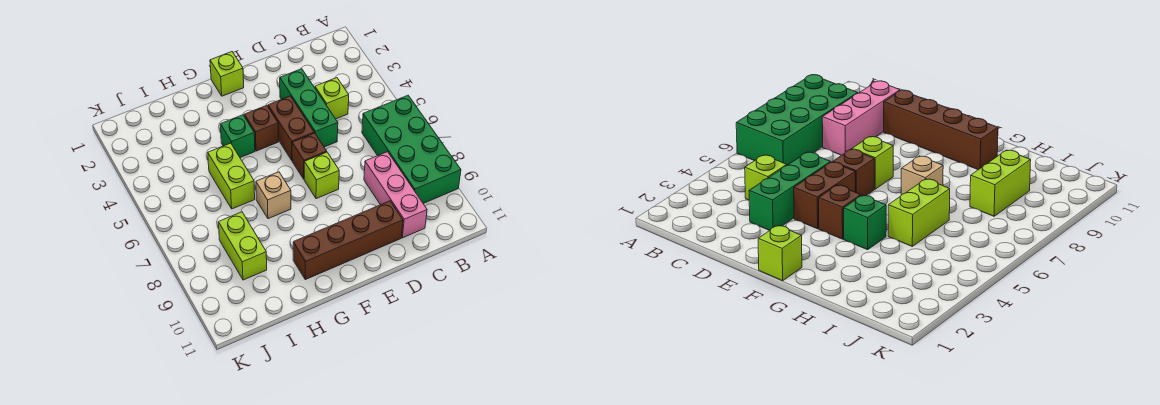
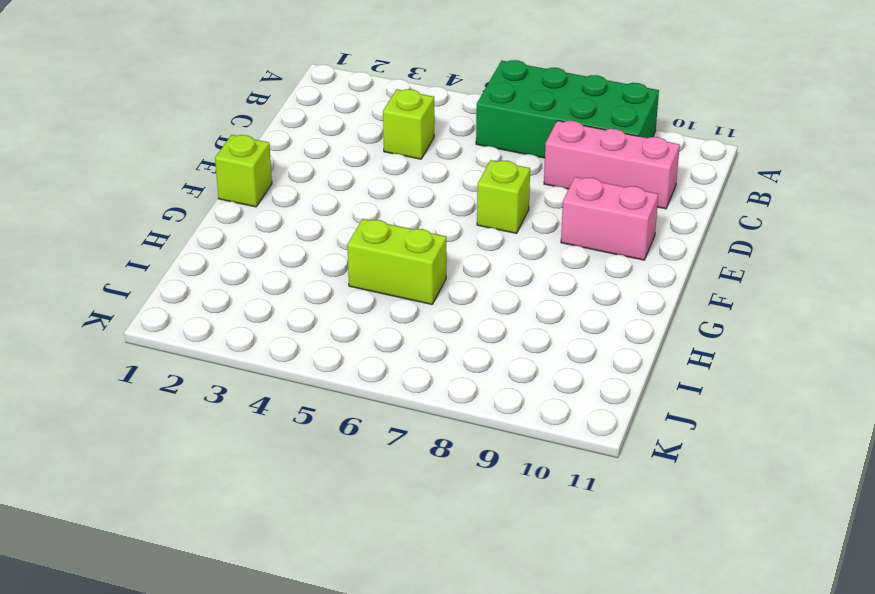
pink brick E9:E10 level 1 -> brown brick D10:G10 level 1
none -> green brick D3:D5 level 1
none -> brown brick E4:E5 level 1
none -> brown brick E6 level 1

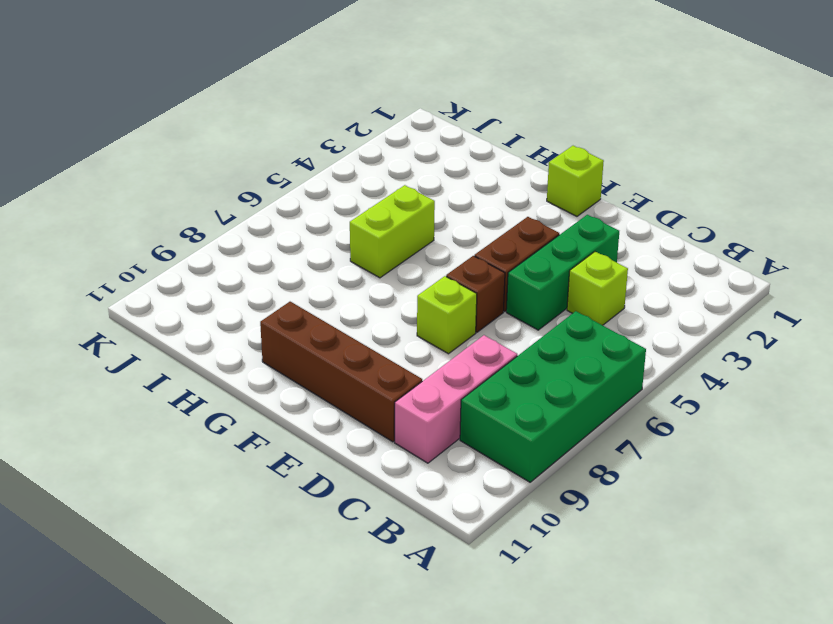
none -> brown brick F4 level 1
none -> green brick G4 level 1
none -> tan brick G7 level 1

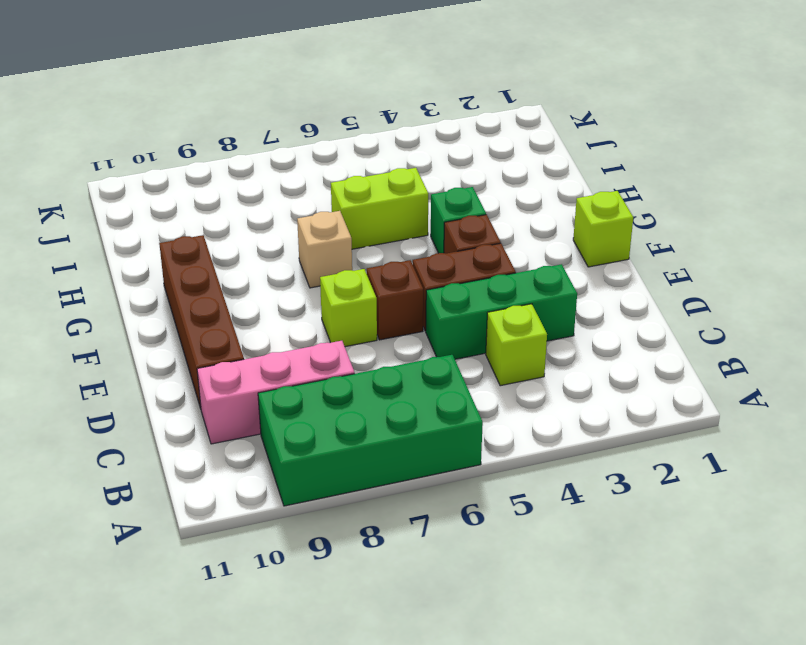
none -> lime brick I8:I9 level 1

